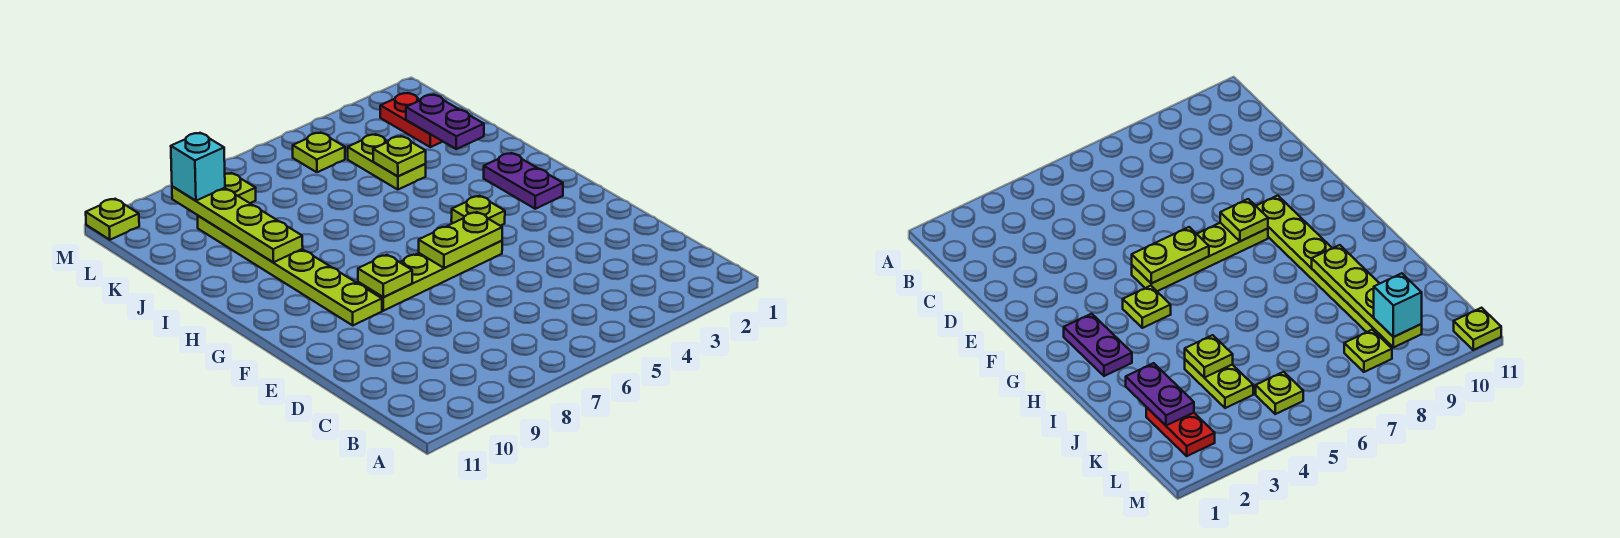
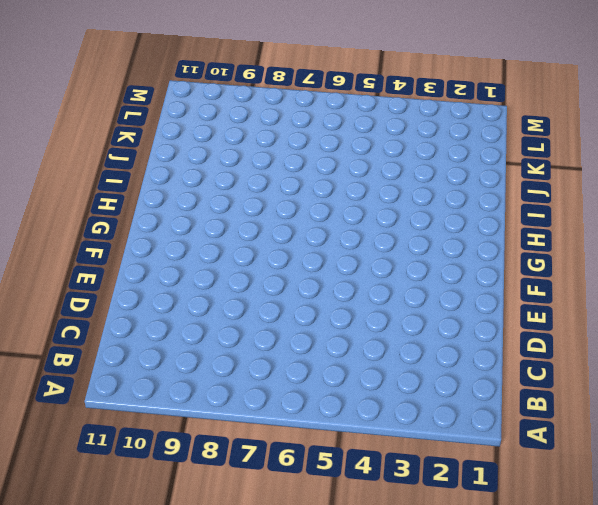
none -> lime plate F5:F8 level 1
none -> lime plate F9:K9 level 1
none -> purple plate G2:H2 level 1

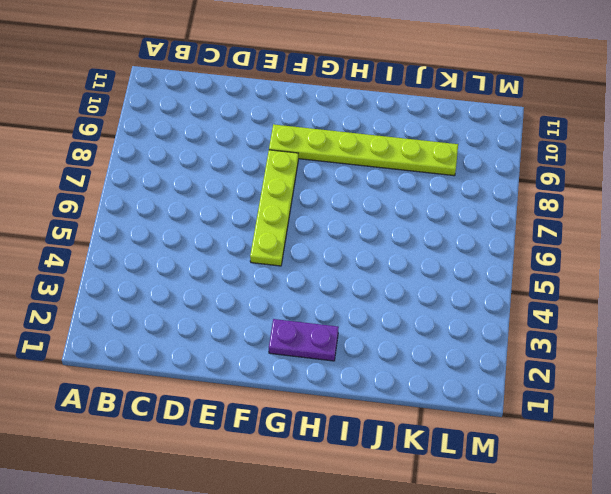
none -> lime plate G4 level 1
none -> lime plate J4:K4 level 1
none -> red plate K2:L2 level 1

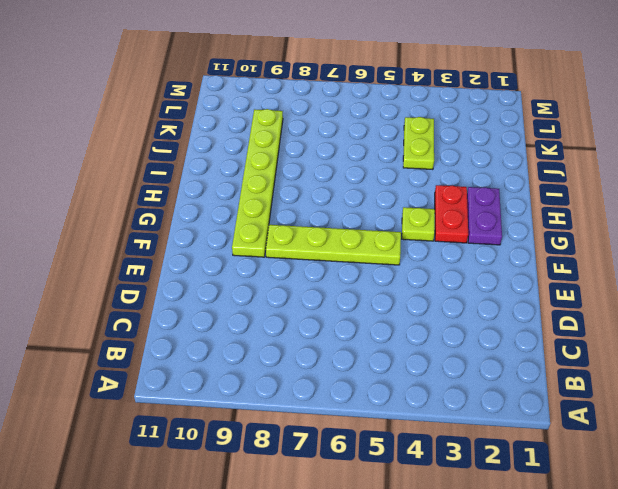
red plate G3:H3 level 1 -> red plate K2:L2 level 1
none -> lime plate L5 level 1
none -> lime plate L8 level 1
none -> lime plate M11 level 1

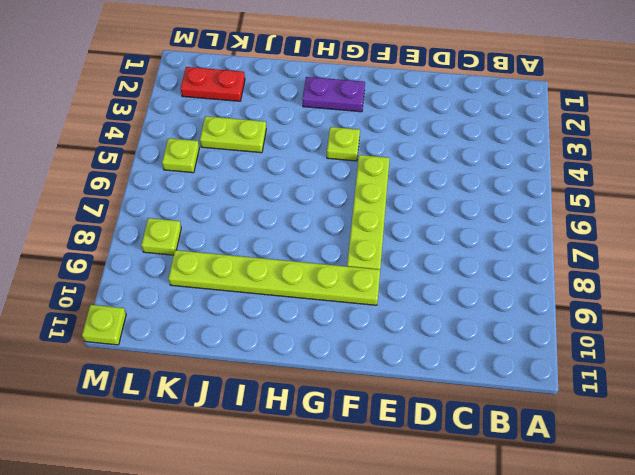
none -> lime plate F5:F6 level 2
none -> lime plate F8 level 2
none -> lime plate I9:L9 level 2

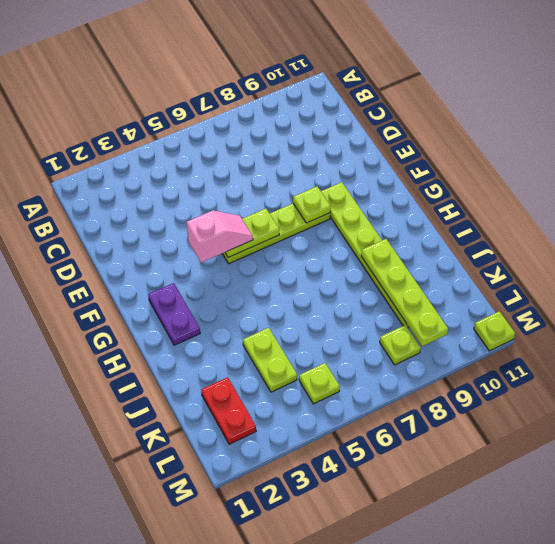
pink slope F4:F5 level 3 top 4 -> none
none -> lime plate G4 level 1
none -> purple plate J2:K2 level 2
none -> lime plate J4 level 2

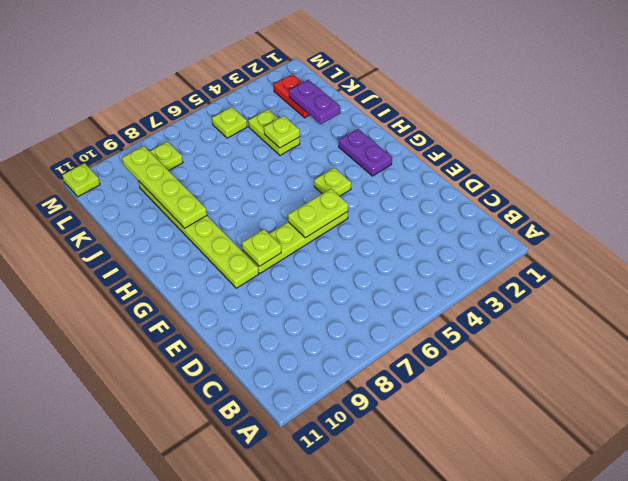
none -> cyan brick L9 level 3

